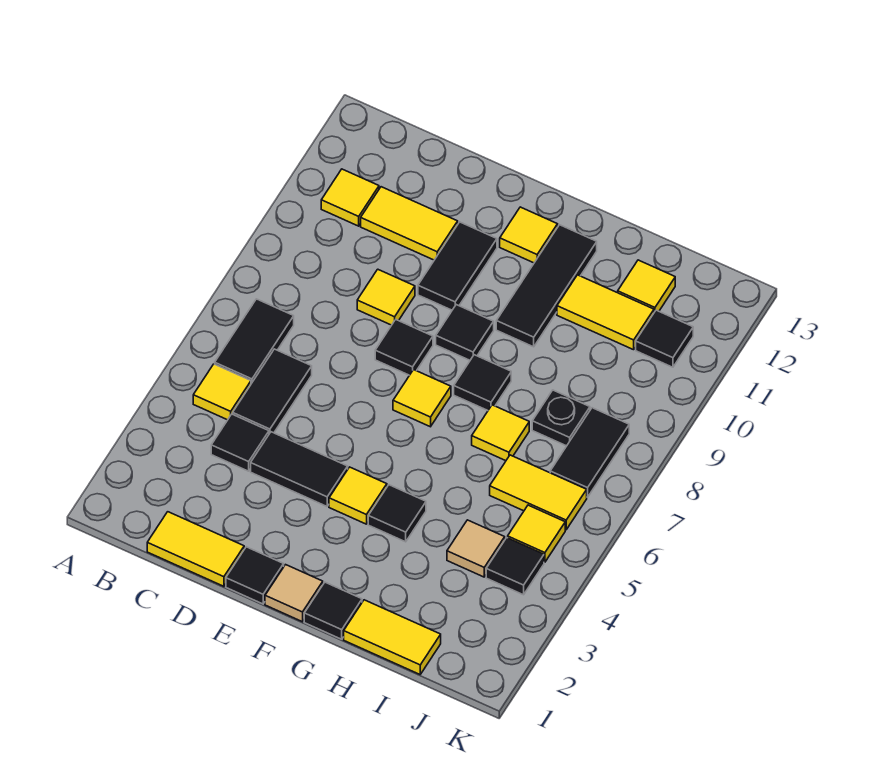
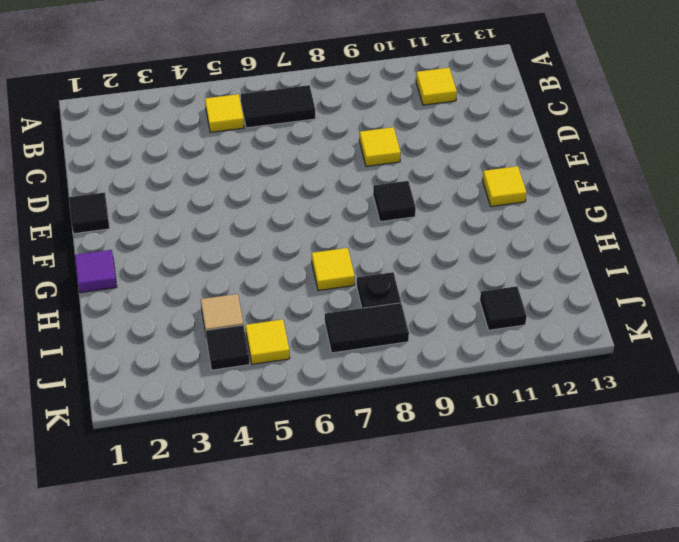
purple tile G1 level 1 -> black tile G1 level 1
none -> yellow tile C1:D1 level 1
none -> black tile C4 level 1
none -> black tile C5:C6 level 1
none -> yellow tile C11:D11 level 1

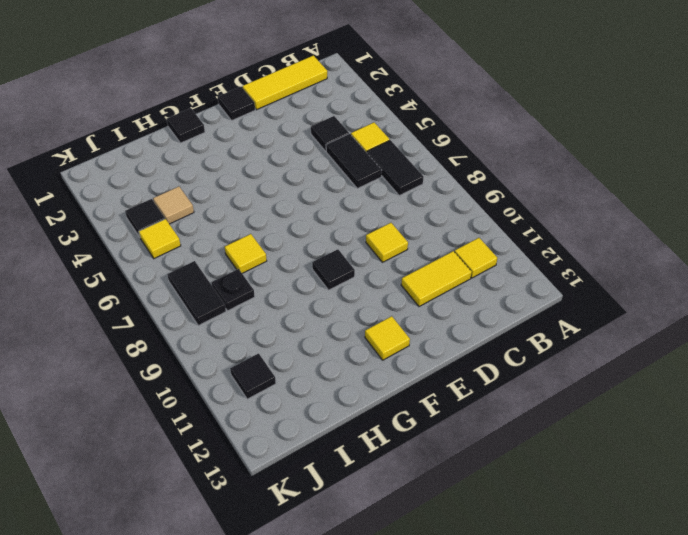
yellow tile B1:D1 level 1 -> yellow tile C1:D1 level 1
none -> black tile D4:E4 level 1
none -> black tile E8 level 1
none -> black tile E10:E11 level 1
none -> tan tile F1 level 1

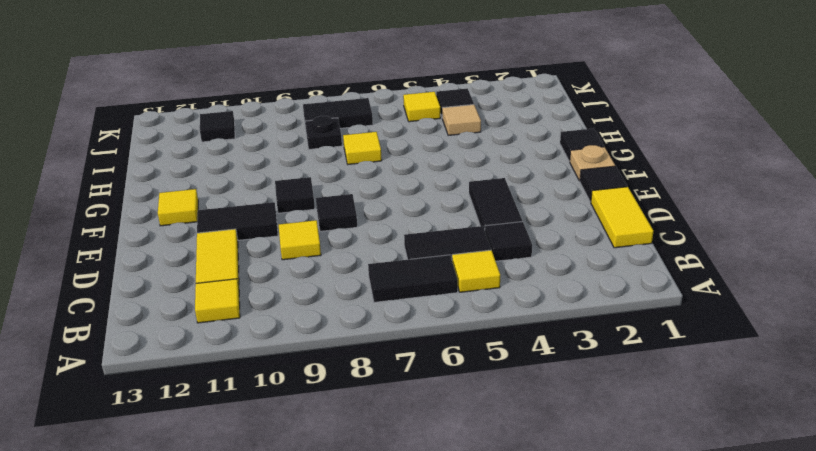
tan plate F1 level 1 -> tan tile F1 level 1
none -> yellow tile F4 level 1
none -> yellow tile F7 level 1
none -> black tile G4 level 1
none -> black tile G8 level 1

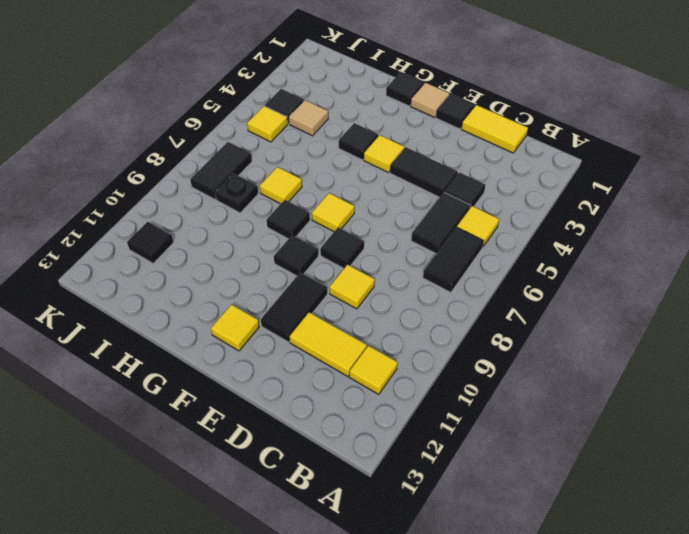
none -> black tile G10:G12 level 1
none -> yellow tile H1:I1 level 1
none -> yellow tile H11:I11 level 1
none -> yellow tile I6:J6 level 1

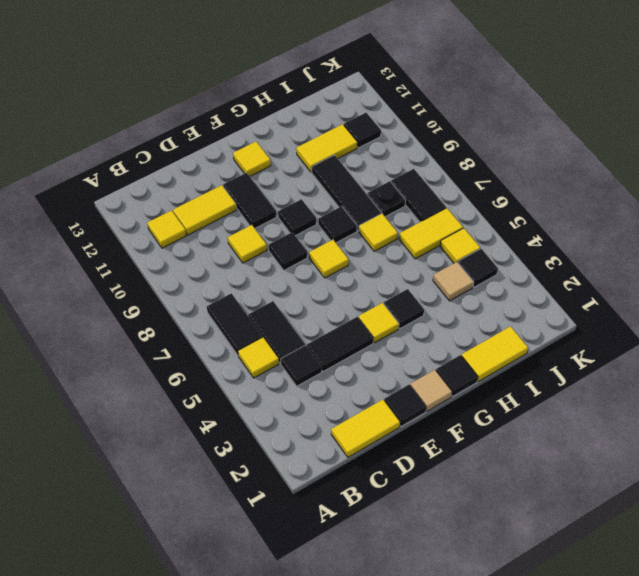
black tile H8:H10 level 1 -> black tile G10:G12 level 1
none -> yellow tile I12 level 1

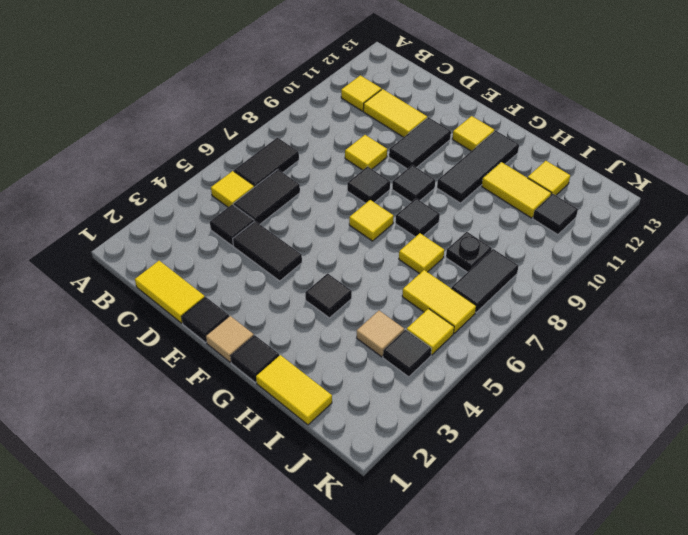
none -> yellow tile F4 level 1

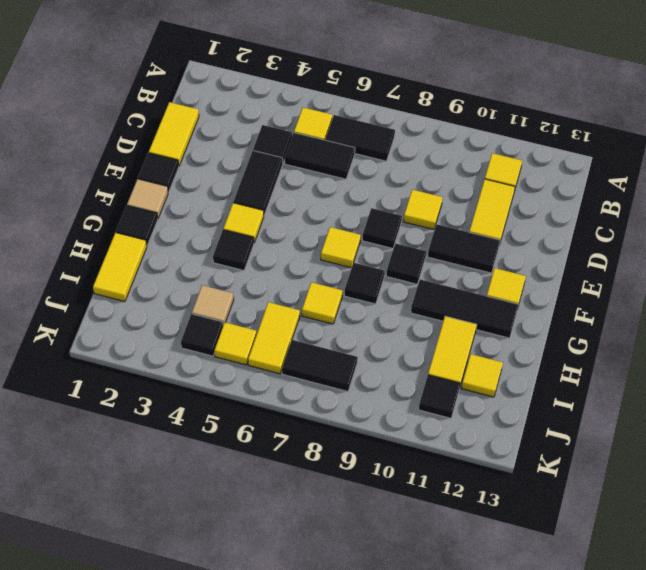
none -> black plate I8 level 1

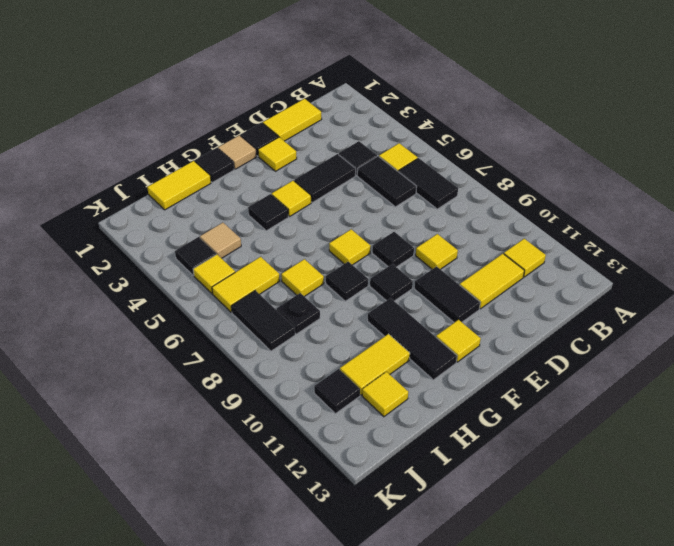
yellow tile E2 level 1 -> none

